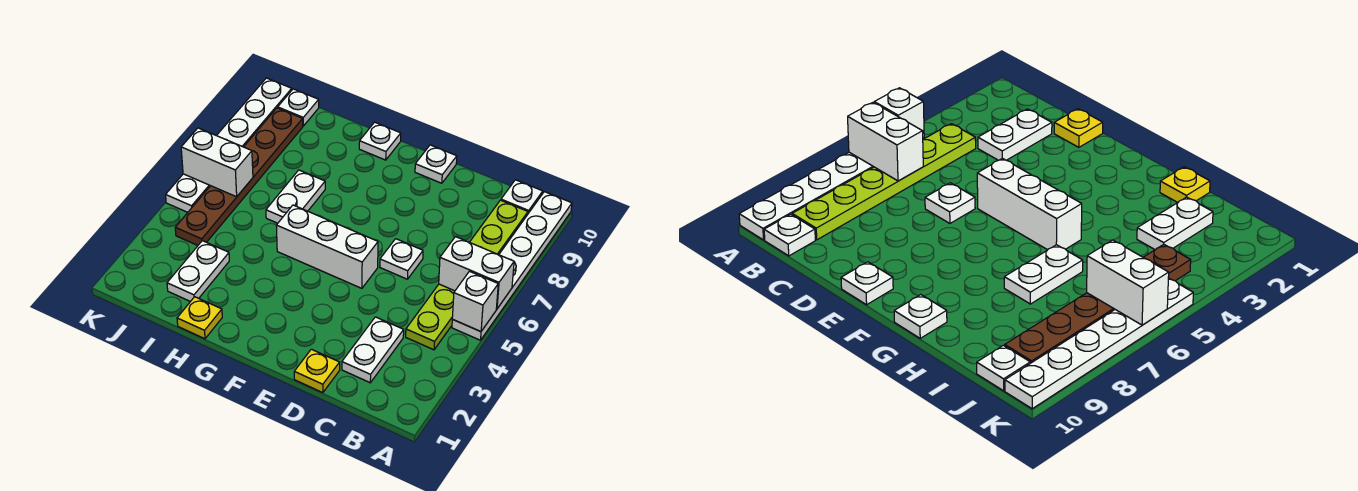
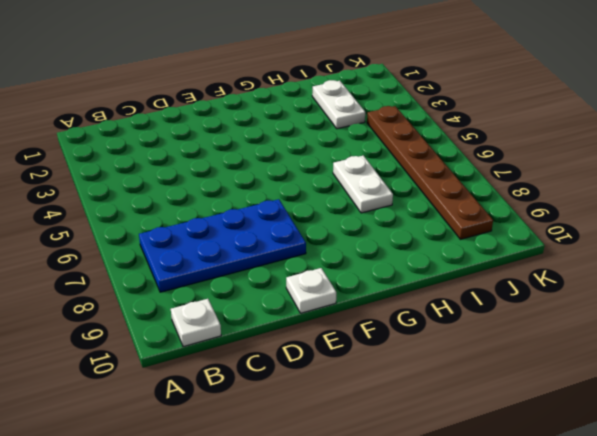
blue plate B7:E8 level 1 -> lime plate B4:B9 level 1
none -> white plate A5:A10 level 1
none -> white plate C2:C3 level 1
none -> yellow plate D1 level 1

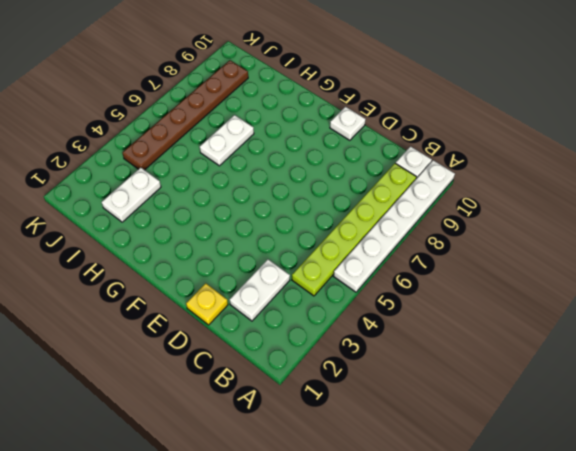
none -> white plate D6 level 1
none -> white brick E5:G5 level 1
none -> white plate G10 level 1

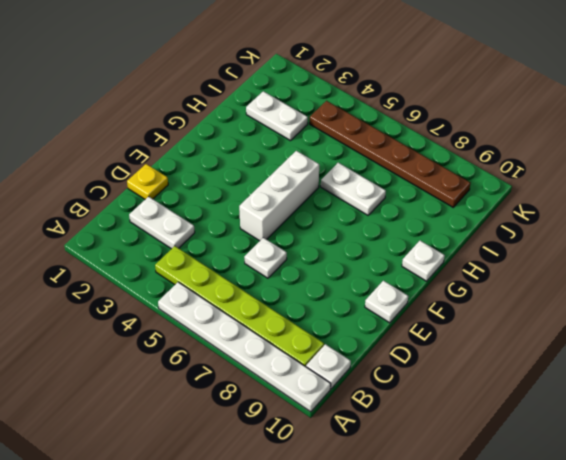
none -> yellow plate H1 level 1
none -> white plate J10 level 1
none -> white plate K5:K10 level 1

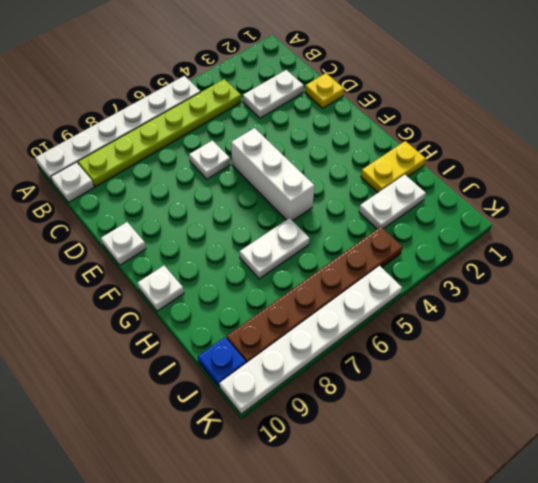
yellow plate H1:H2 level 1 -> yellow plate H1 level 1
blue plate J10 level 1 -> white plate J10 level 1
none -> white brick A5 level 2
none -> white brick A6:B6 level 2
none -> white brick J6:K6 level 2

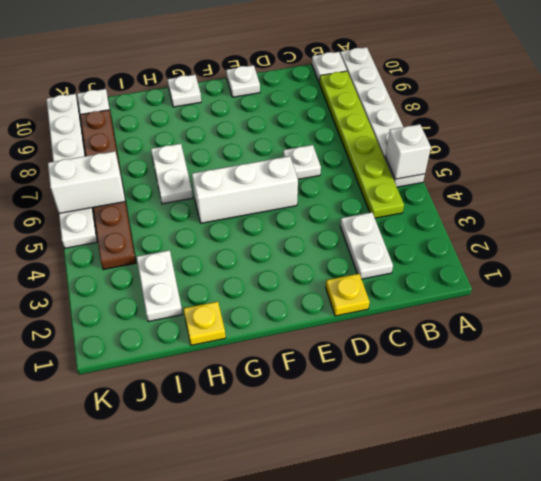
none -> white brick A6:B6 level 2

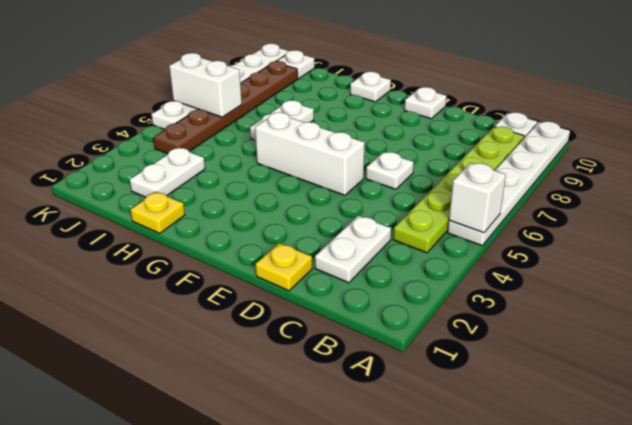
none -> white brick A6:B6 level 2

